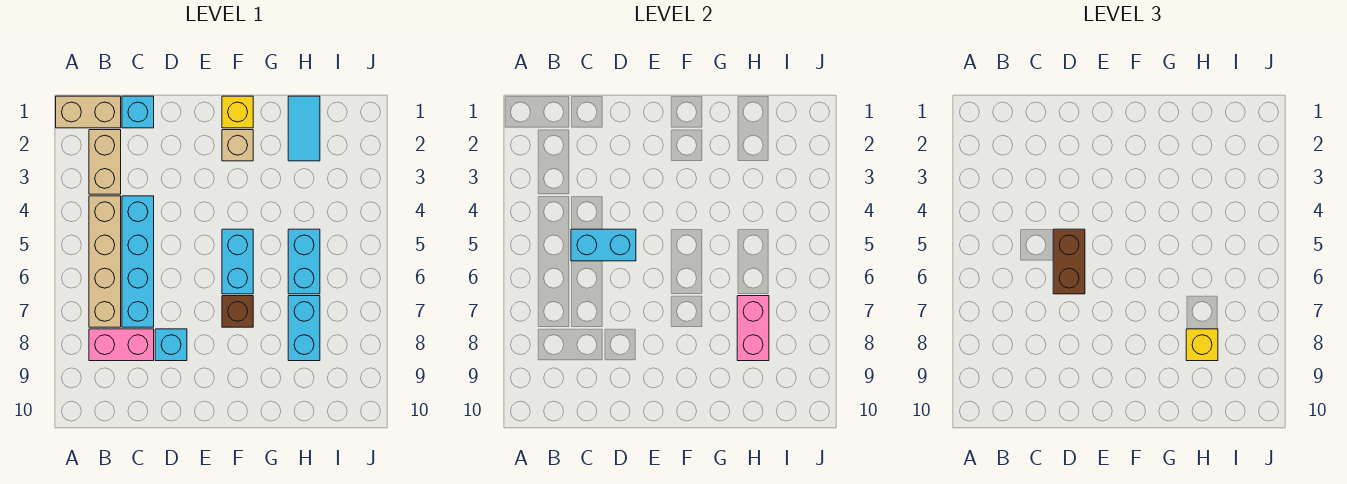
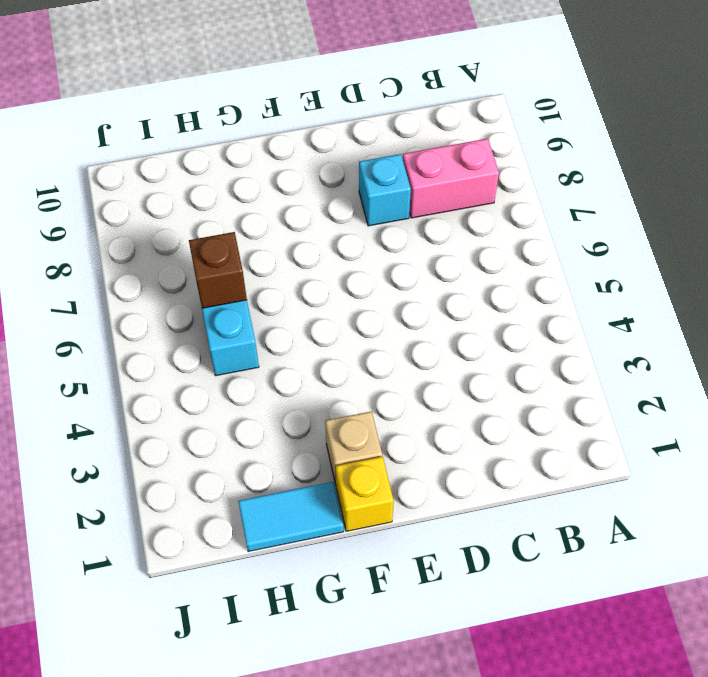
cyan tile G1:H1 level 1 -> cyan tile H1:H2 level 1
brown brick H6 level 2 -> brown brick F7 level 1
none -> tan brick A1:B1 level 1
none -> tan brick B2:B3 level 1
none -> tan brick B4:B7 level 1

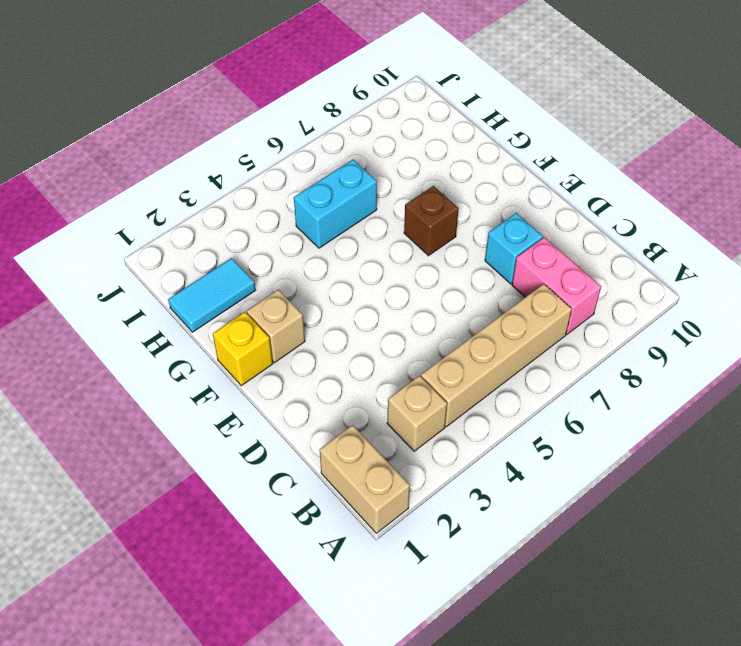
tan brick B3 level 1 -> tan brick B2:B3 level 1
none -> cyan brick C1 level 1
none -> cyan brick C4:C7 level 1
none -> cyan brick F5:F6 level 1

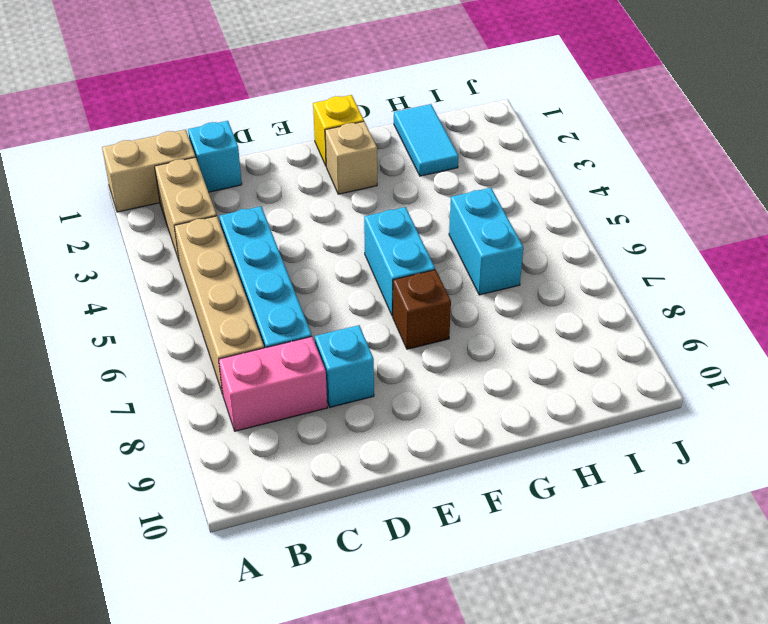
none -> cyan brick H7:H8 level 1
none -> cyan brick C5:D5 level 2
none -> pink brick H7:H8 level 2

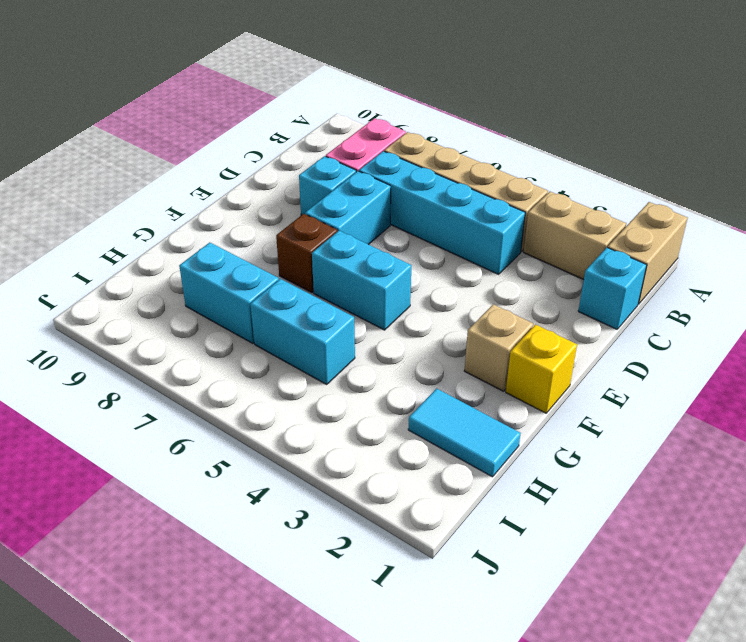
cyan brick D7:E7 level 1 -> cyan brick C5:D5 level 2
none -> pink brick H7:H8 level 2
none -> brown brick D5:D6 level 3
none -> yellow brick H8 level 3

